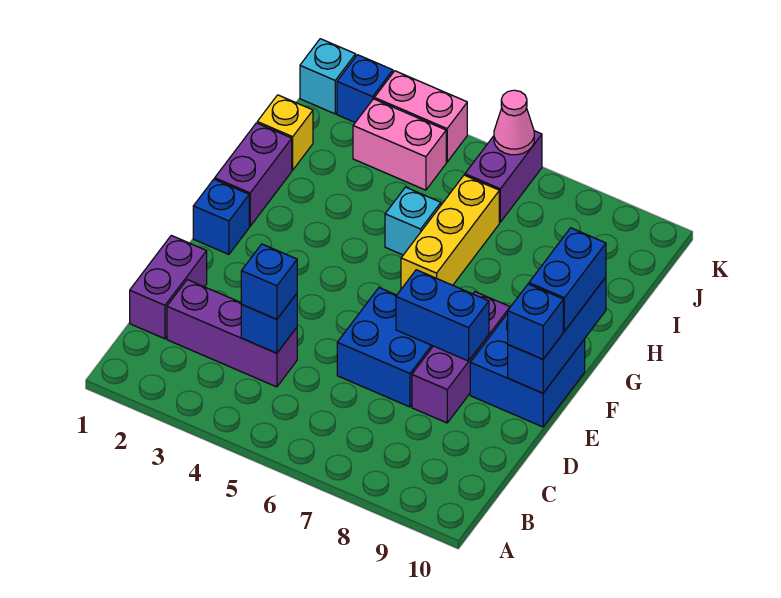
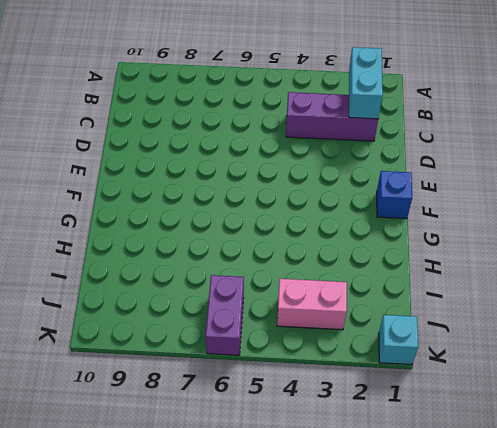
cyan brick B2:C2 level 2 -> none
none -> purple brick C1:D1 level 1
none -> blue brick D6:E7 level 1
none -> purple brick D8:F8 level 1

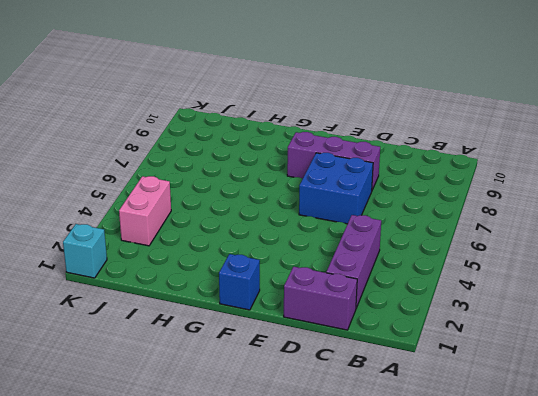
none -> blue brick E9:F10 level 1
none -> purple brick G1:H1 level 1
none -> yellow brick G6:I6 level 1

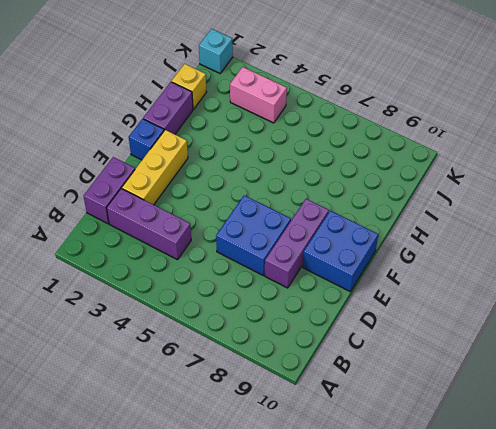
yellow brick D2:F2 level 1 -> yellow brick G6:I6 level 1
none -> cyan brick H5 level 1
none -> purple brick J6:K6 level 1
none -> blue brick K2 level 1

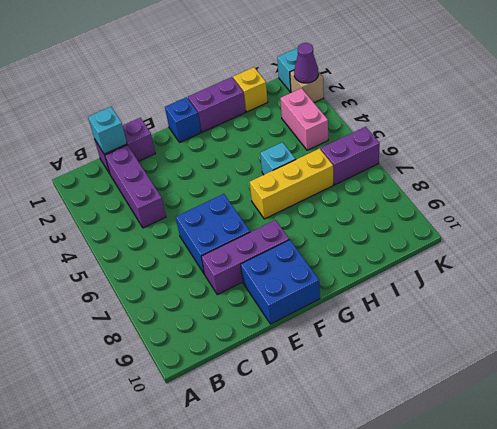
cyan brick C1 level 2 -> none
tan brick K2 level 1 -> blue brick K2 level 1
purple cone K2 level 2 -> none
none -> pink brick K3:K4 level 1
none -> blue brick C4 level 2
none -> blue brick E7:E8 level 2

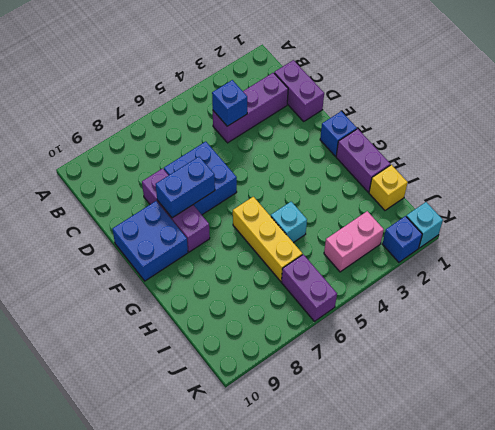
none -> pink brick K3:K4 level 1
none -> blue brick E10:G10 level 2
none -> pink cone K6 level 2

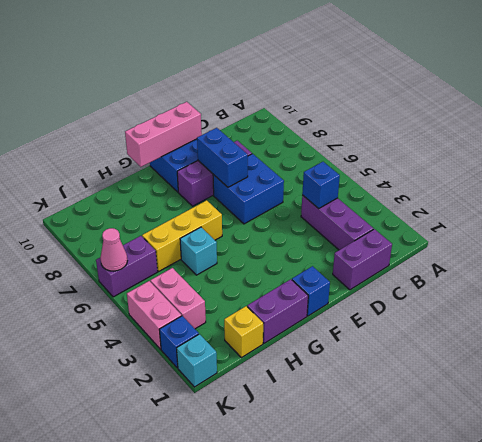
pink brick E10:G10 level 2 -> blue brick E10:G10 level 2
none -> blue brick C4 level 3
none -> blue brick E10 level 3
none -> blue brick F10:G10 level 3

